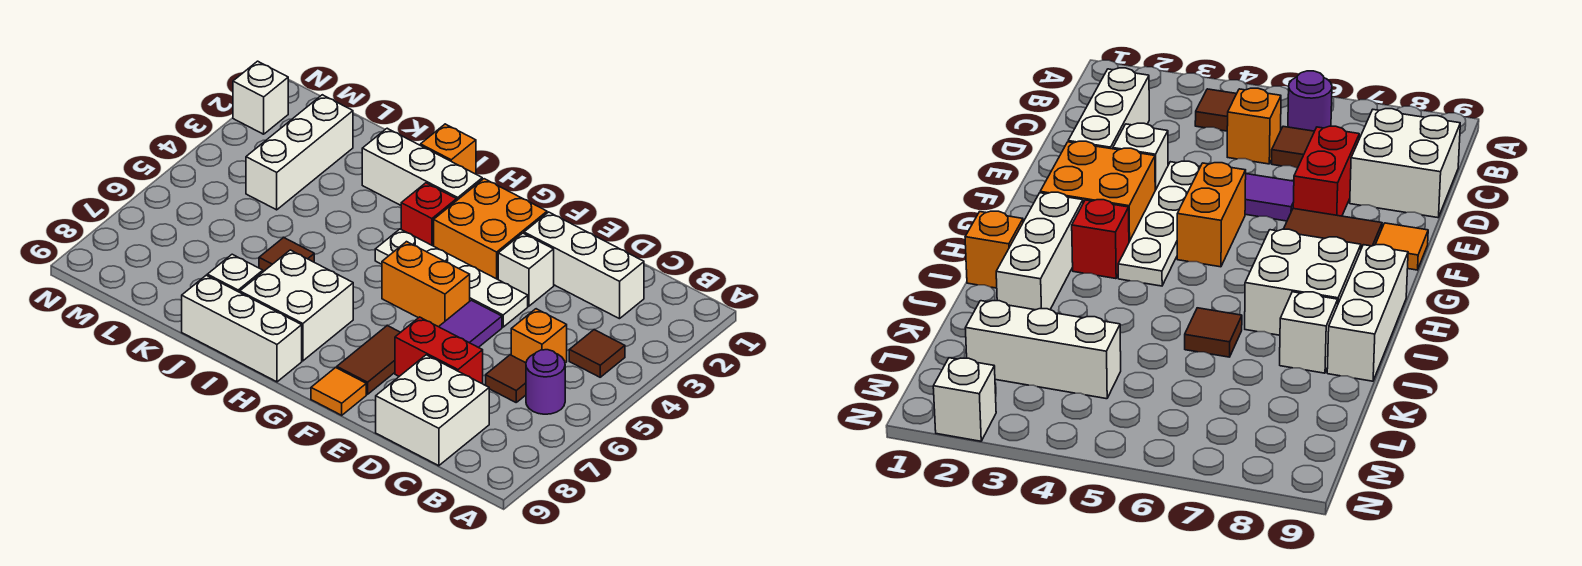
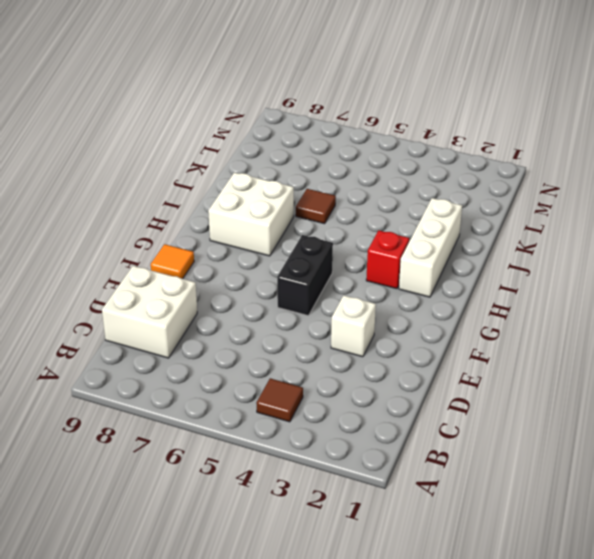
black brick F5:G5 level 1 -> orange brick F5:G5 level 1
none -> purple round brick B6 level 1
none -> white brick C2:E2 level 1
none -> orange brick C5 level 1

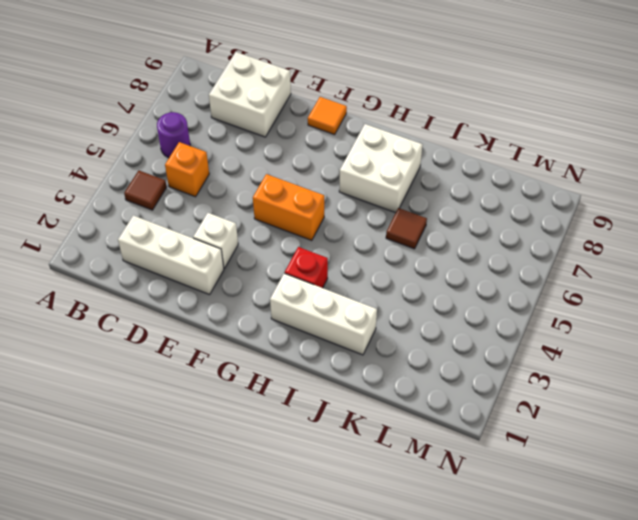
none -> brown tile C6 level 1
none -> red brick D7:E7 level 1
none -> white plate E4:H4 level 1

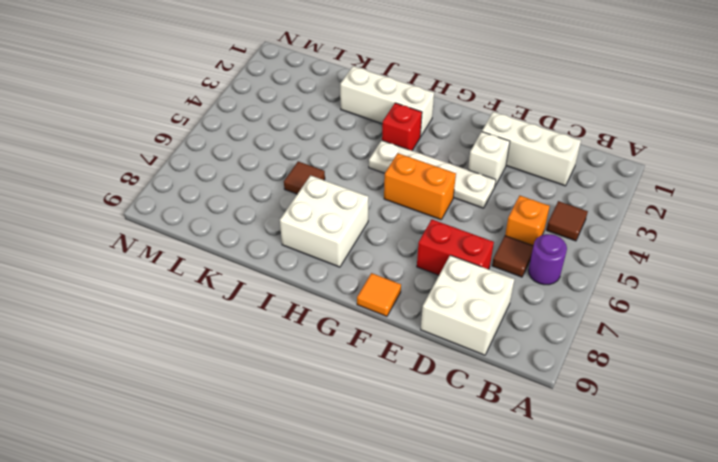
none -> purple tile E5:E6 level 1
none -> orange brick F2:G3 level 1
none -> brown tile F7:F8 level 1

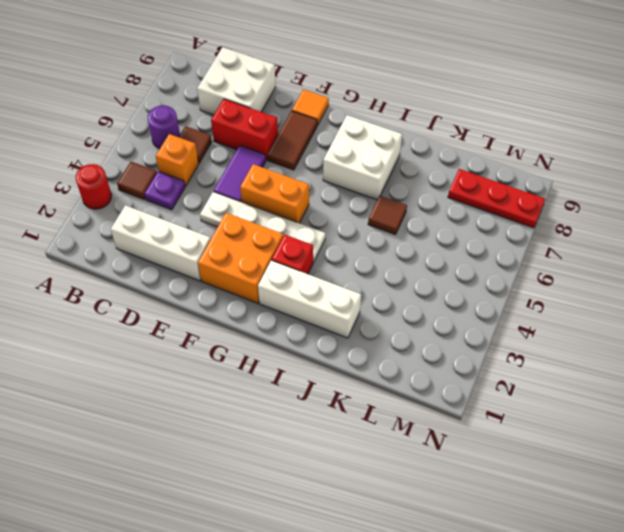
red round brick A3 level 1 -> none
purple plate C4 level 1 -> none
red plate L8:N8 level 1 -> none
none -> white brick E3 level 1
none -> white brick H9:J9 level 1
none -> orange brick I1 level 1

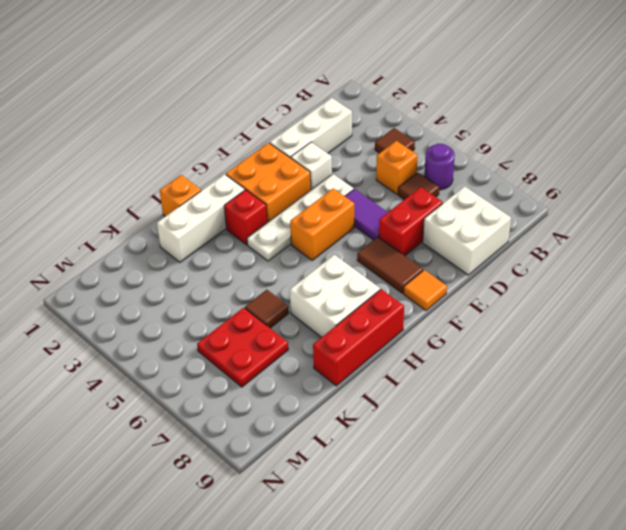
red brick H9:J9 level 1 -> white brick H9:J9 level 1
red plate K6:L7 level 1 -> none
none -> white brick J8 level 1
none -> white brick L2:L4 level 1
none -> white brick N2 level 1

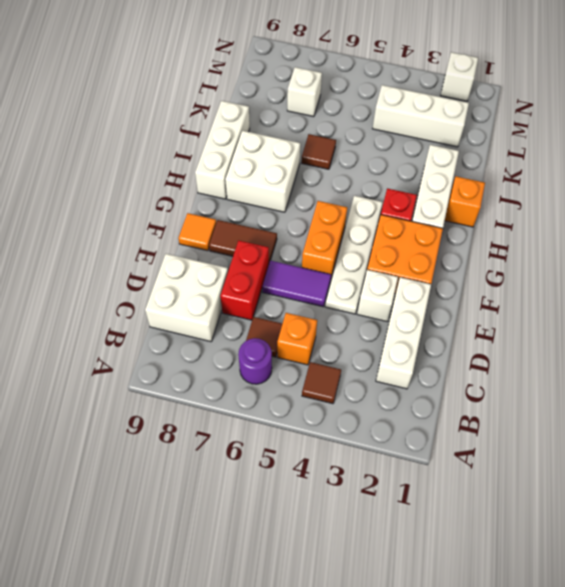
white brick L7 level 1 -> white brick J8 level 1

